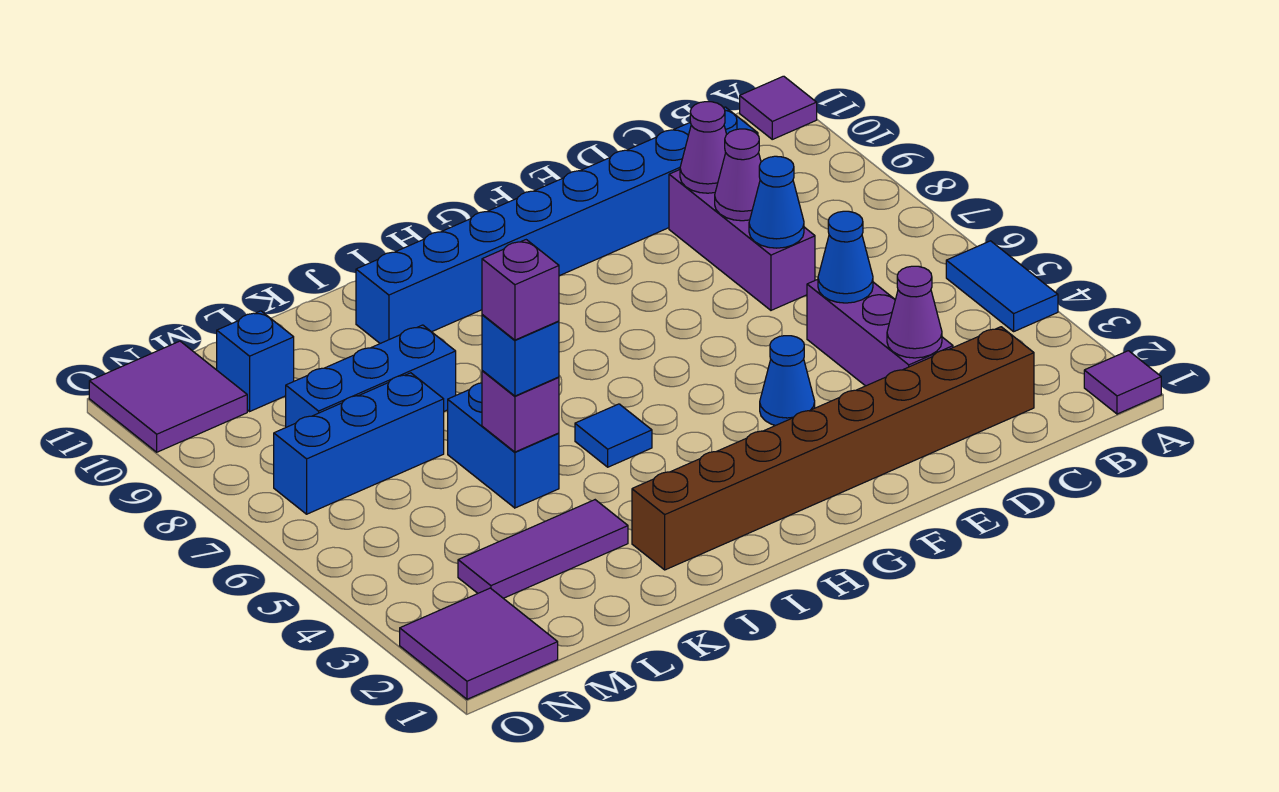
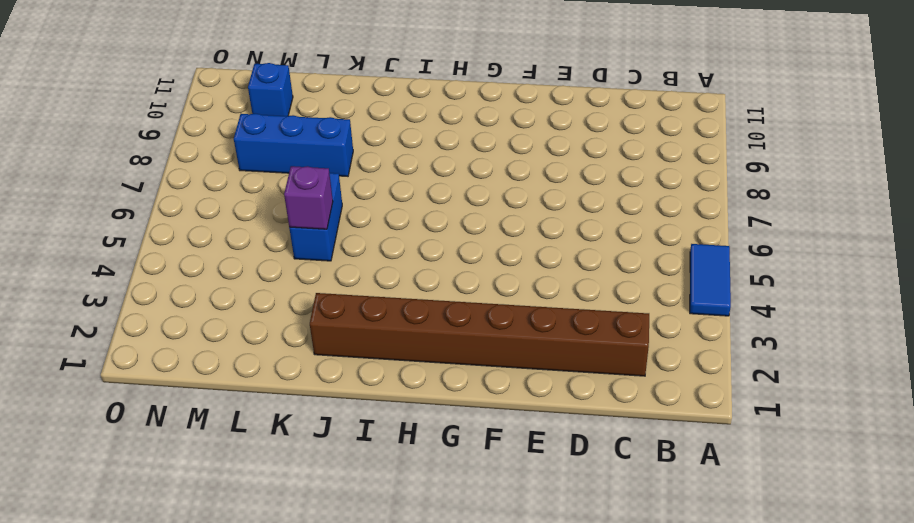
none -> purple tile A1 level 1
none -> purple tile A11 level 1
none -> blue brick C10:J10 level 1

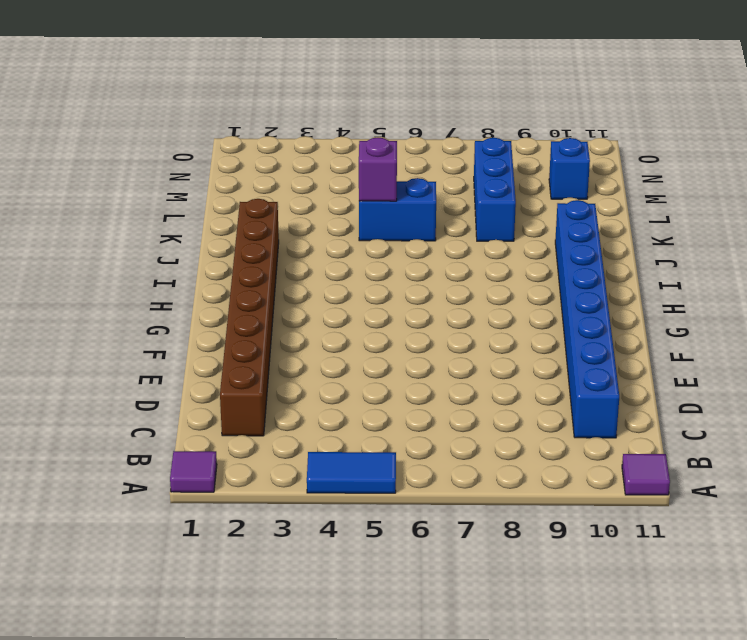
none -> purple brick D3:D5 level 1
none -> purple brick D7:D9 level 1
none -> blue cone F4 level 1

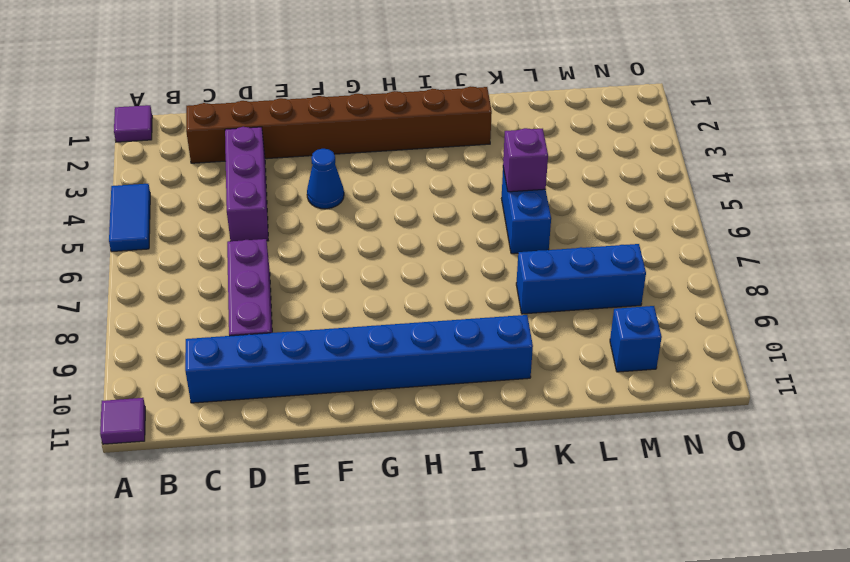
none -> blue tile I5 level 1
none -> purple tile K3:M3 level 1
none -> blue brick L7:N7 level 1

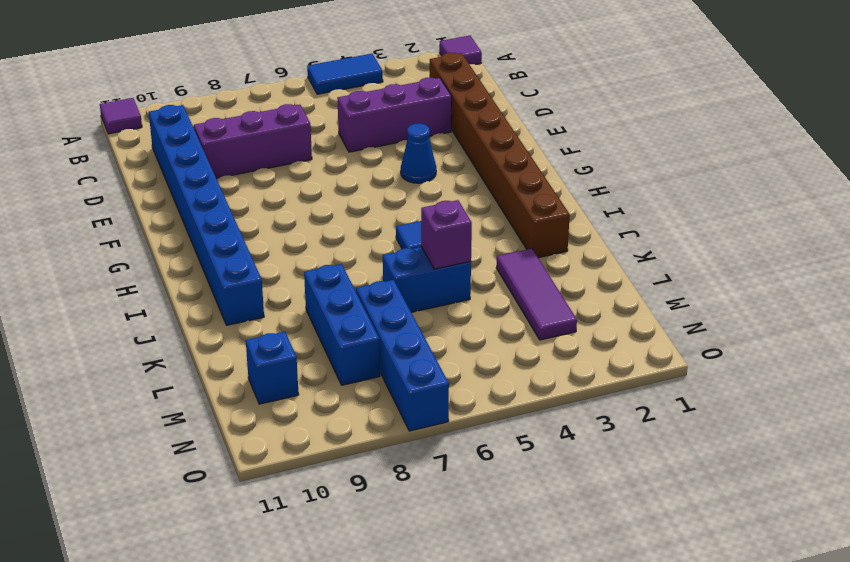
blue brick L7:O7 level 1 -> blue brick L7:N7 level 1
none -> purple tile N1:O2 level 1
none -> purple tile N10:O11 level 1
none -> purple cone D3 level 2

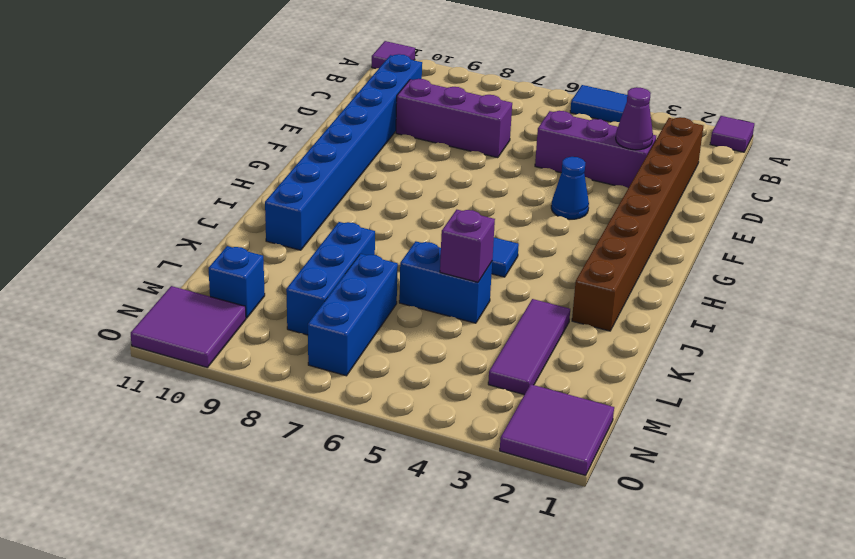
none -> blue cone D5 level 2
none -> blue cone D7 level 2
none -> purple cone D8 level 2

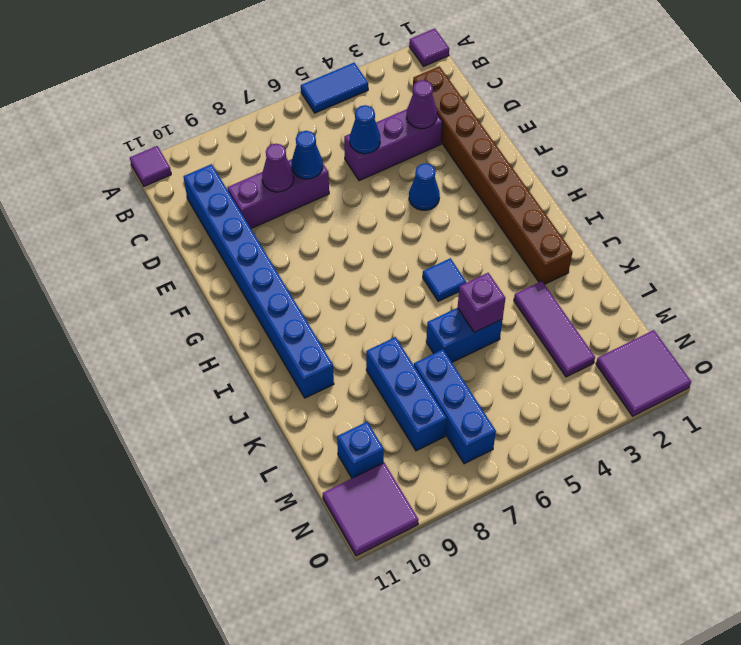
none -> purple cone D9 level 2
none -> blue brick K5 level 3
none -> purple brick K5 level 4

